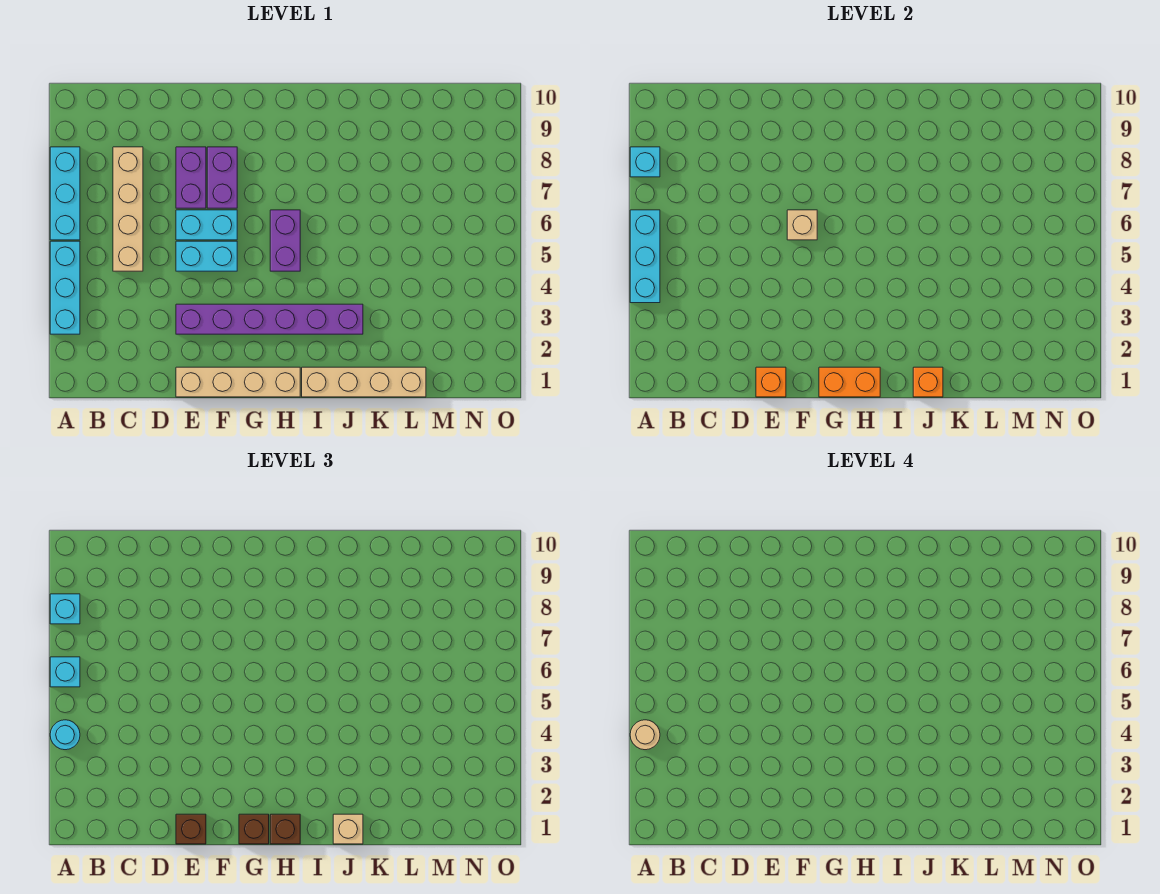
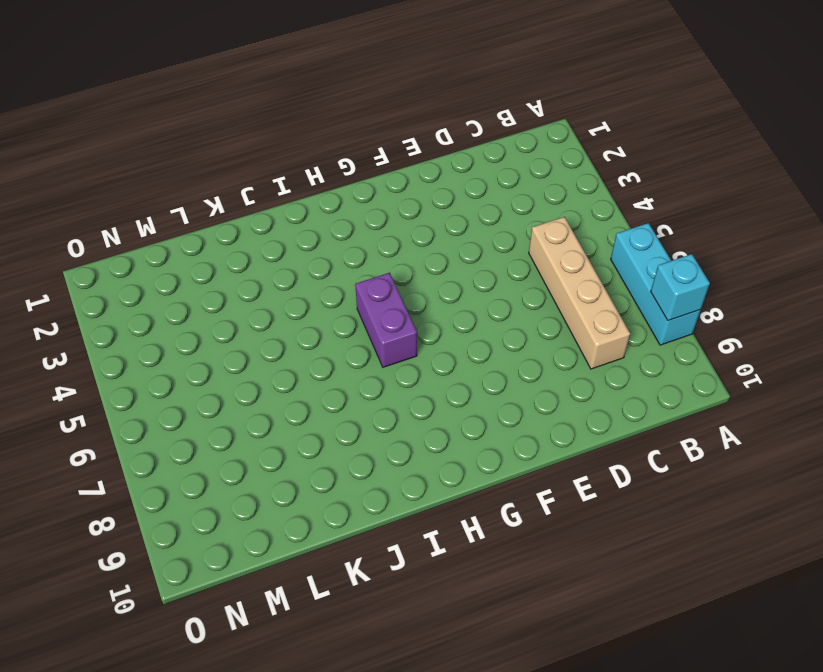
none -> cyan brick A3:A5 level 1
none -> tan brick E1:H1 level 1
none -> purple brick E3:J3 level 1

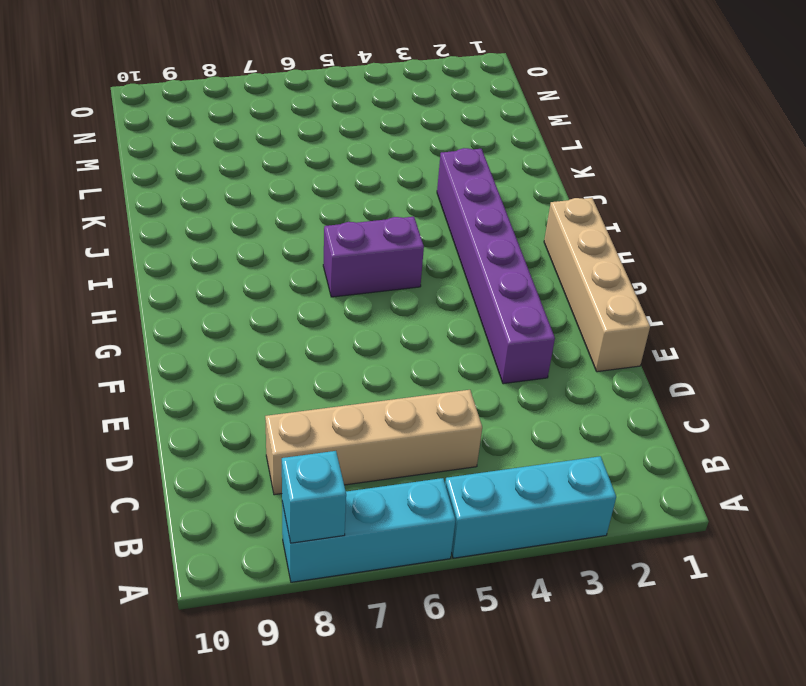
none -> cyan brick E5:F5 level 1
none -> cyan brick E6:F6 level 1
none -> purple brick E7:E8 level 1

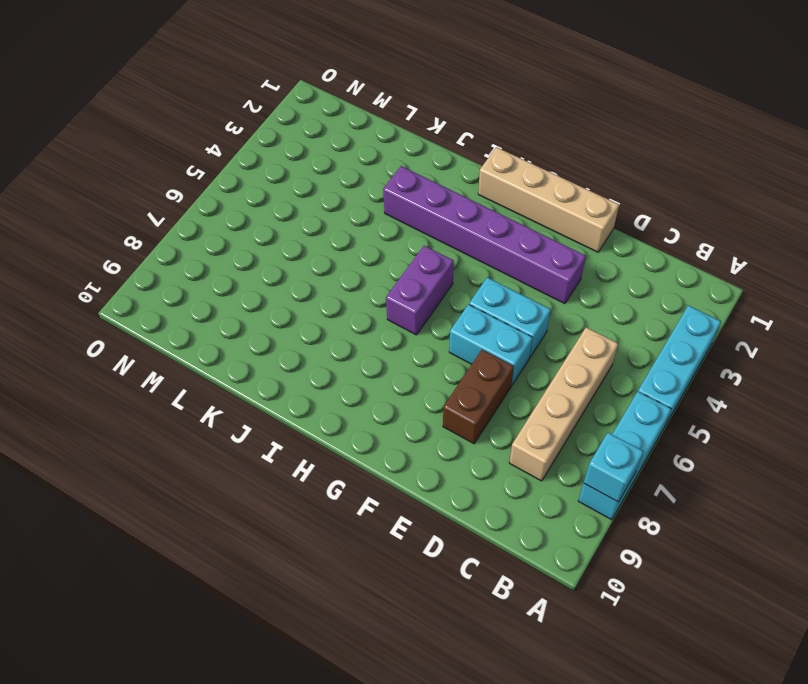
brown brick E7:E8 level 1 -> purple brick E7:E8 level 1
none -> purple brick F7:F8 level 1
none -> tan brick I1:L1 level 1
none -> cyan brick A4:A6 level 2

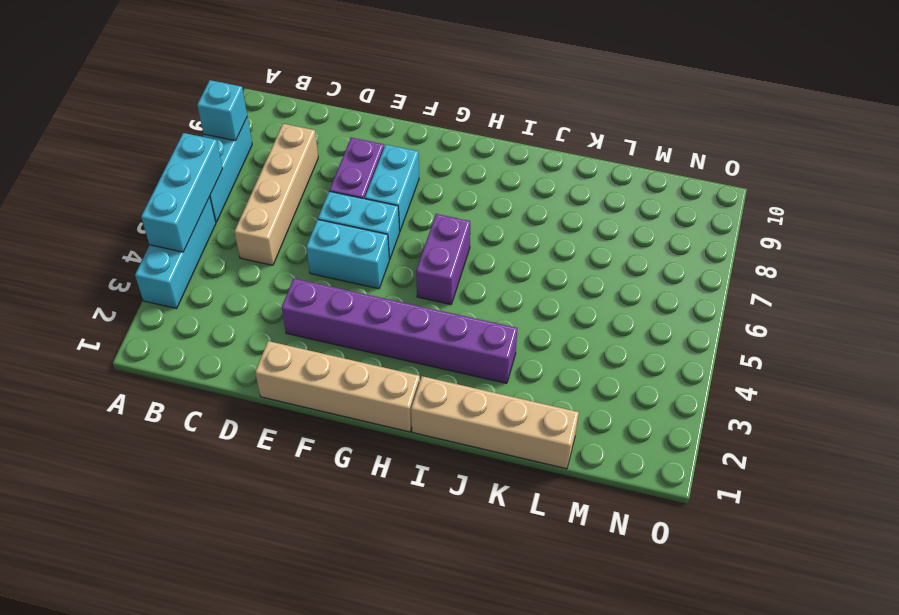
cyan brick F7:F8 level 1 -> purple brick F7:F8 level 1
none -> orange brick E1 level 2
none -> tan brick F6 level 2
none -> orange brick G1:H1 level 2

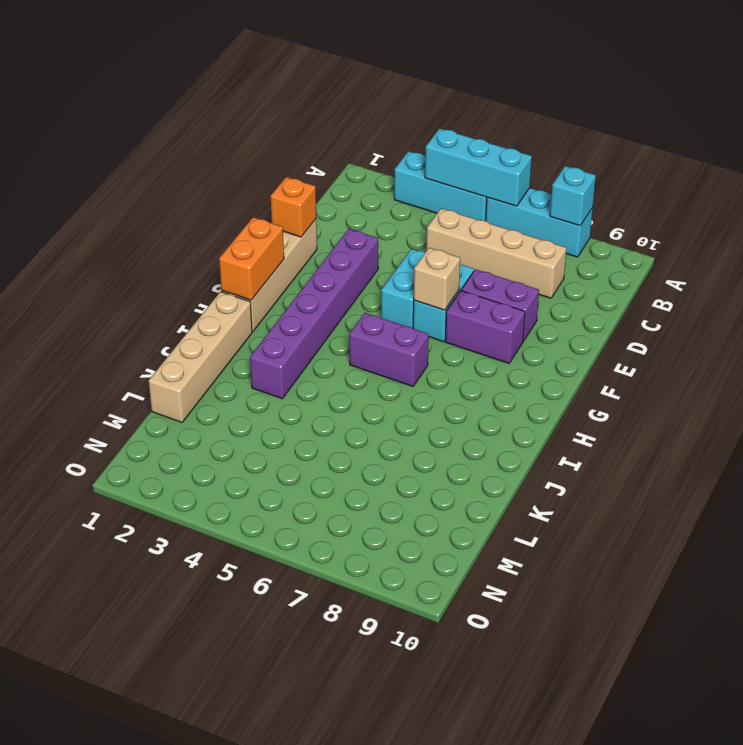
none -> orange brick J1 level 2
none -> cyan round brick A4 level 3
none -> cyan brick A6 level 3

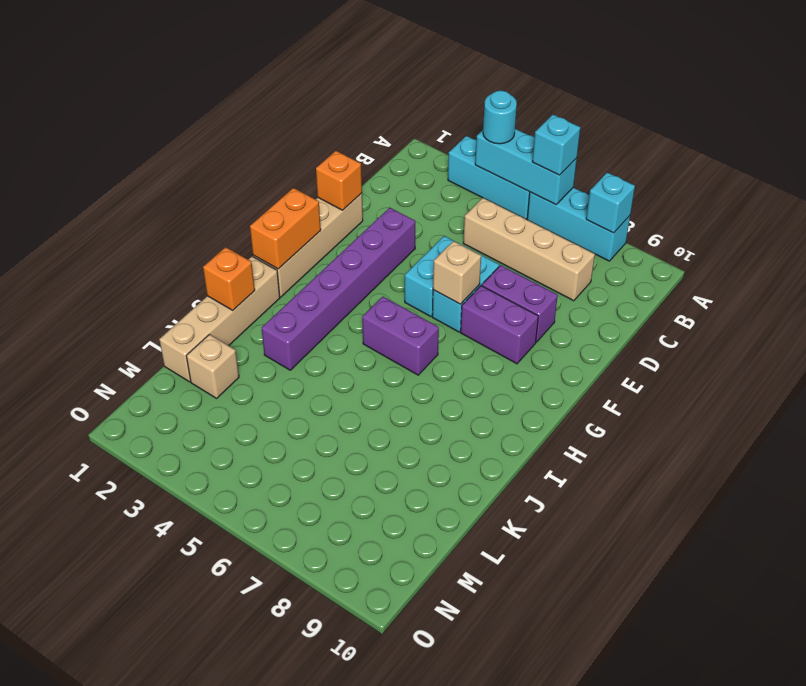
tan brick L2 level 1 -> tan brick J1 level 3
none -> cyan brick A8 level 3
none -> brown brick E1 level 3
none -> brown brick G1 level 3

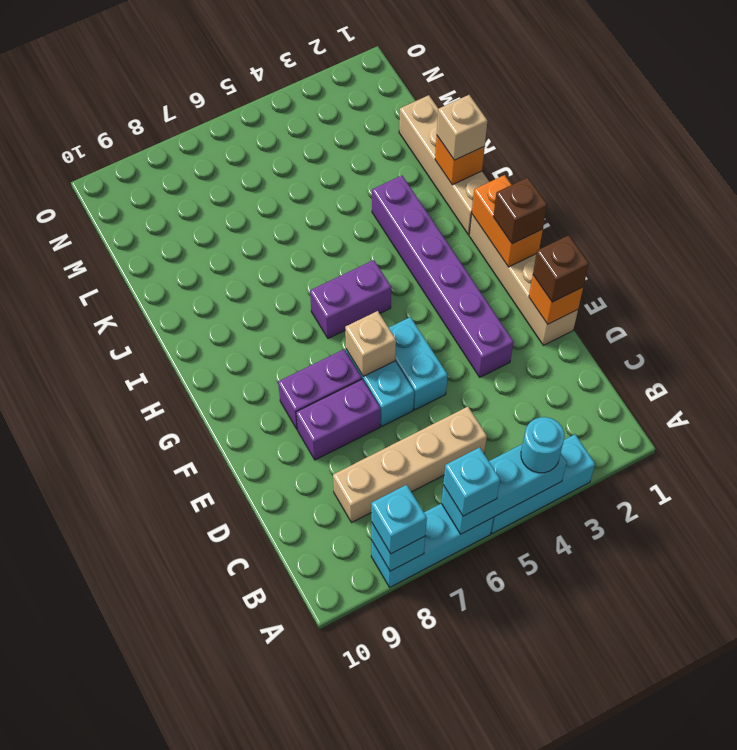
none -> brown brick H1 level 3
none -> tan round brick A4 level 4

